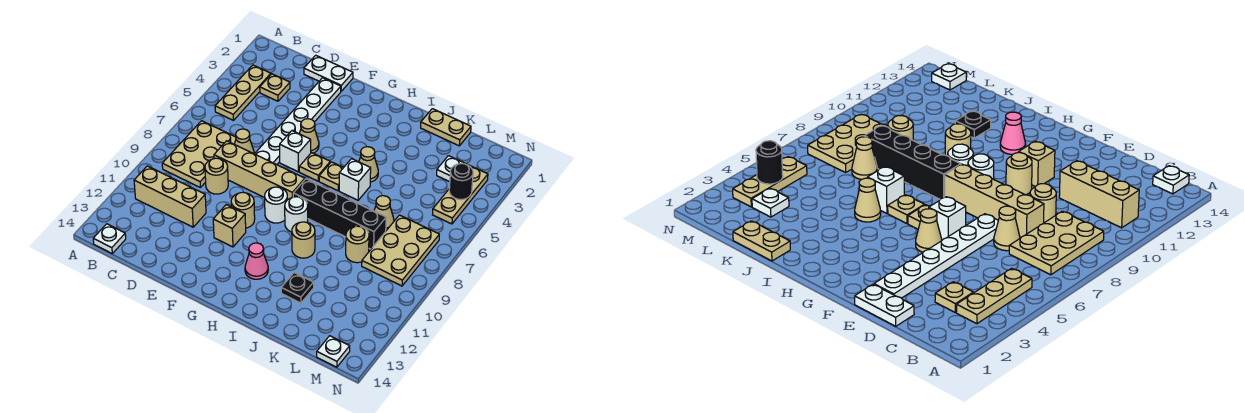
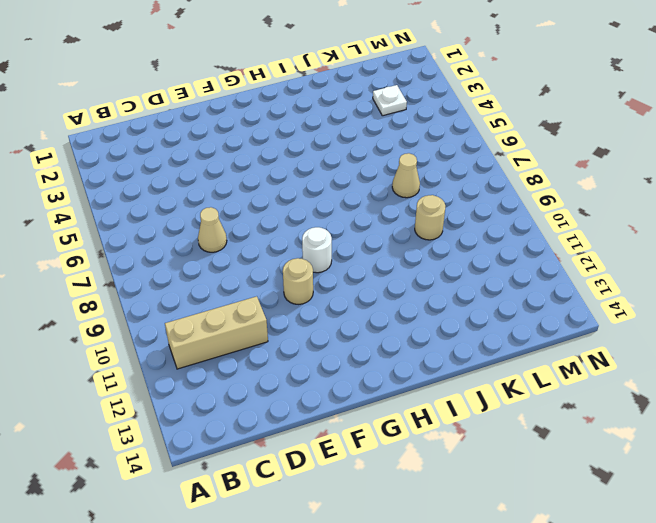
none -> tan plate B3:B5 level 1
none -> tan plate B7:C9 level 1
none -> white plate B14 level 1
none -> tan plate C3 level 1

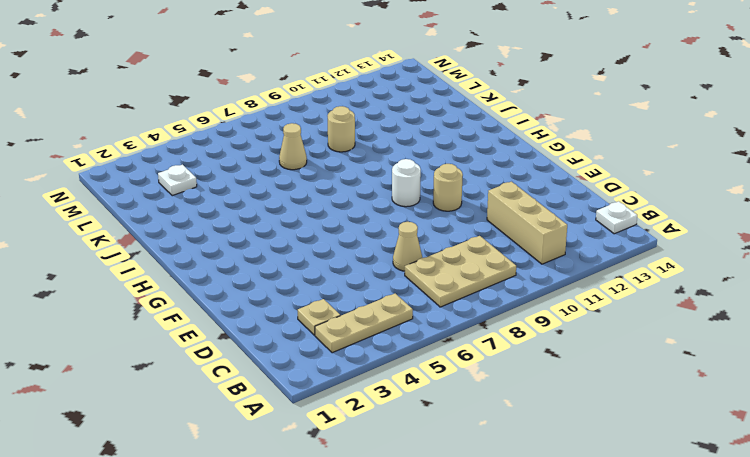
none -> white plate D1:E1 level 1
none -> tan brick D8:G8 level 1
none -> tan round brick D9 level 1
none -> white plate E2:E7 level 1

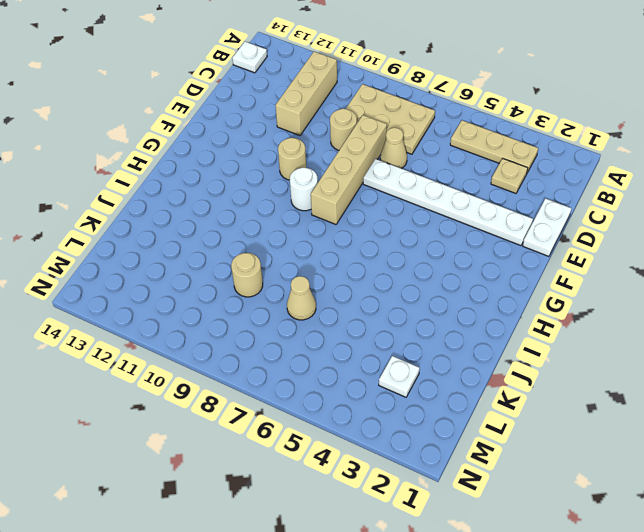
none -> tan cone F5 level 1
none -> white brick F6 level 1
none -> tan brick F11 level 1
none -> tan plate G6 level 1

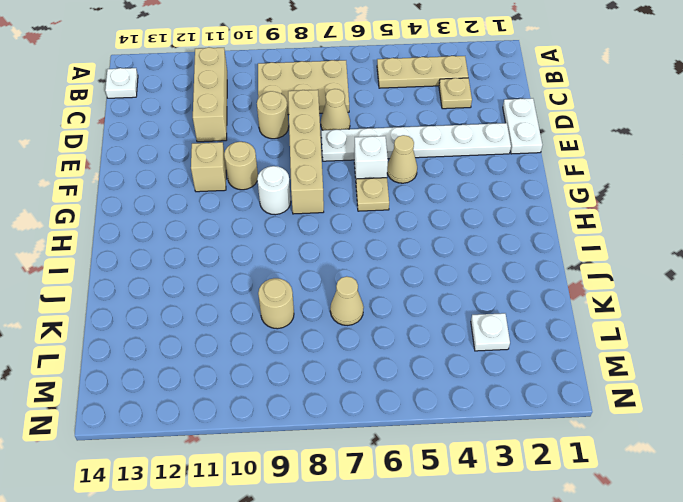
none -> tan plate H6 level 1
none -> black brick H8:K8 level 1
none -> white round brick H9 level 1
none -> pink cone H12 level 1

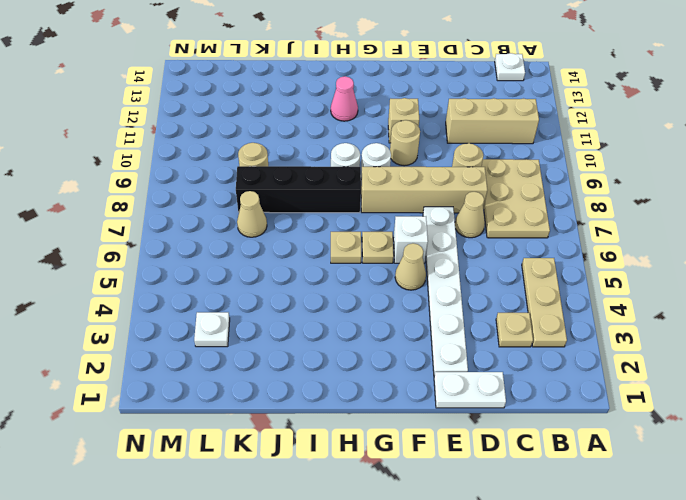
none -> tan cone I5 level 1
none -> white brick I6 level 1
none -> tan round brick I10 level 1
none -> tan plate J1:K1 level 1

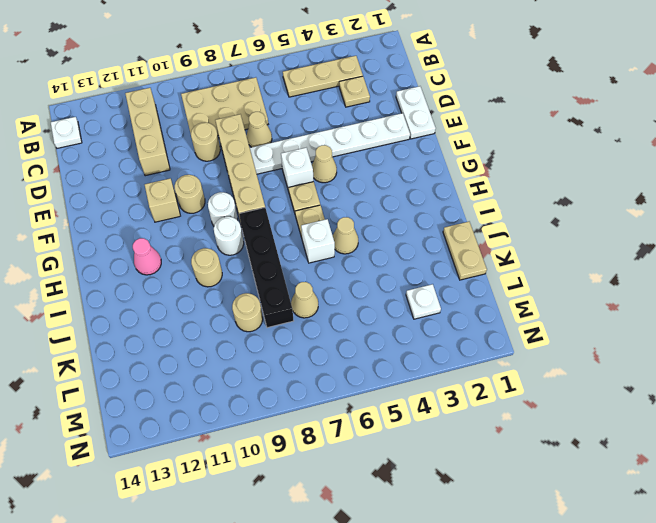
none -> black plate J12 level 1
none -> tan plate L7:M9 level 1
none -> tan plate M3:M5 level 1
none -> white plate M14 level 1

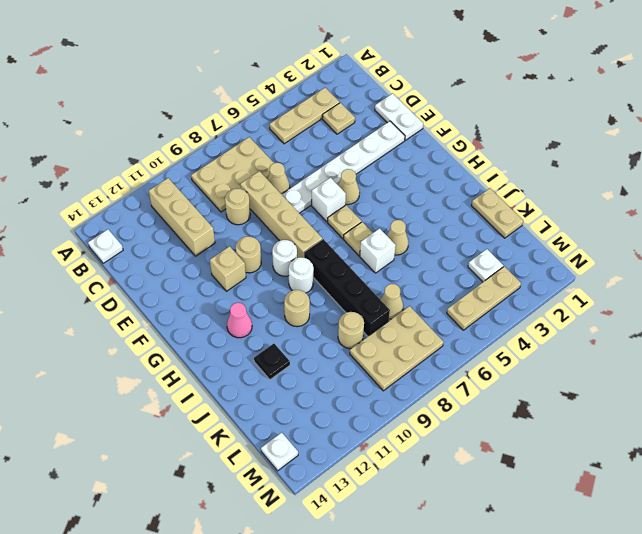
none -> black round brick M4 level 2

